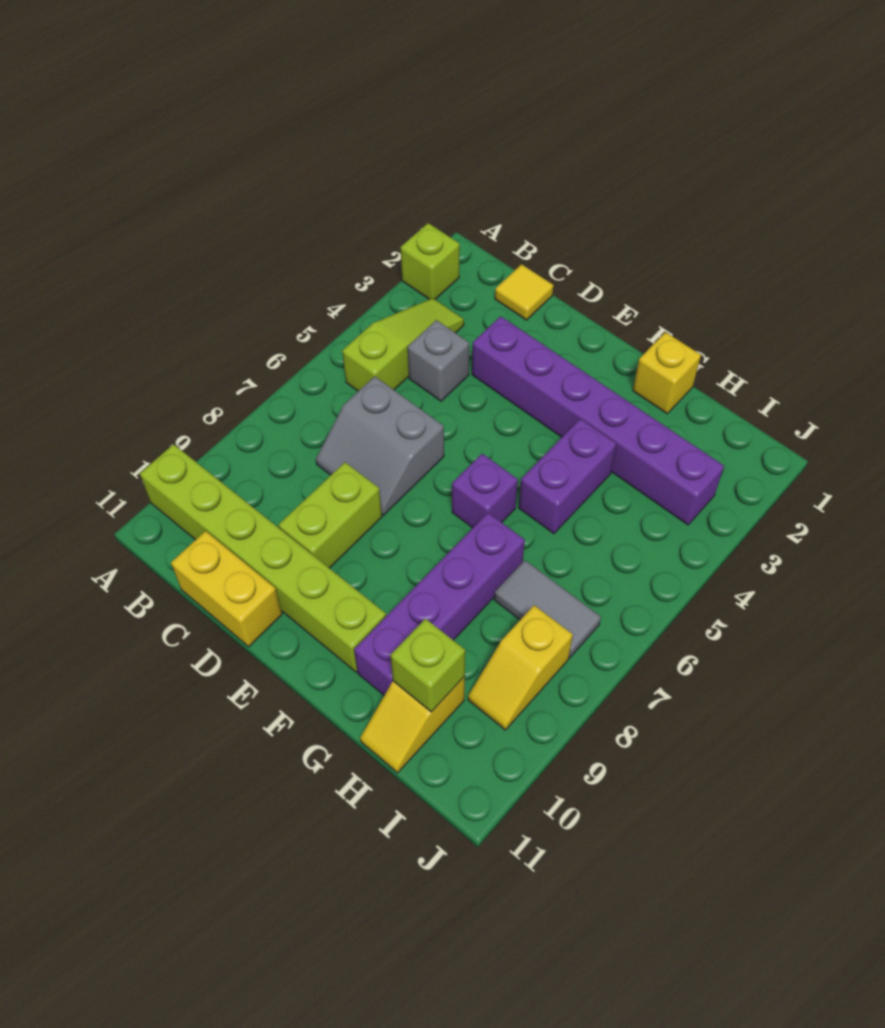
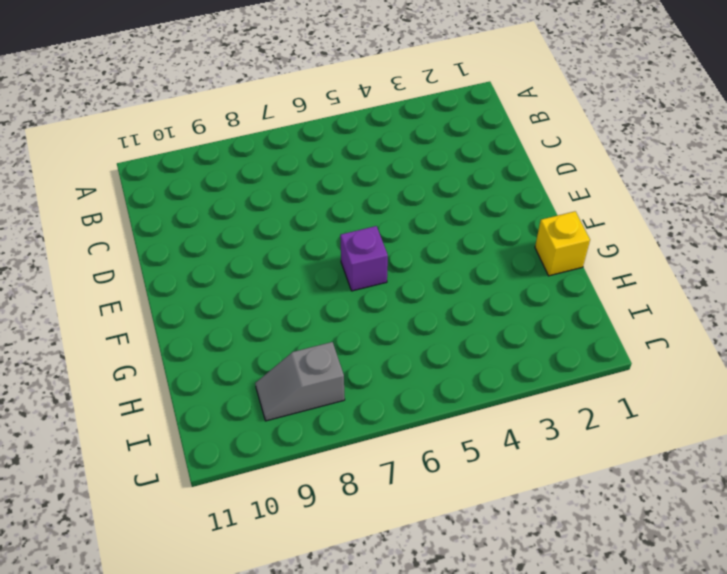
grey slope I8:I9 level 1 top 8 -> yellow slope I8:I9 level 1 top 8
none -> lime brick A2 level 1
none -> lime brick A10:F10 level 1
none -> lime slope B3:B5 level 1 top 5

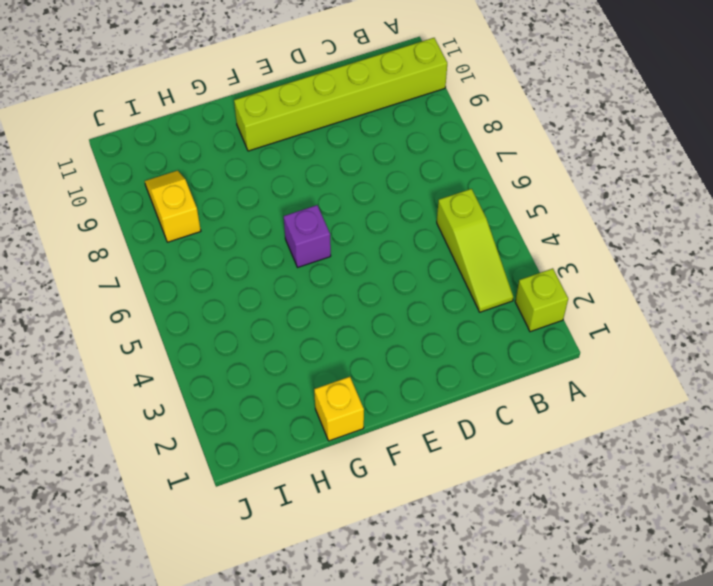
none -> yellow tile C1 level 1
none -> grey brick C4 level 1
none -> grey slope C6:D7 level 1 top 6

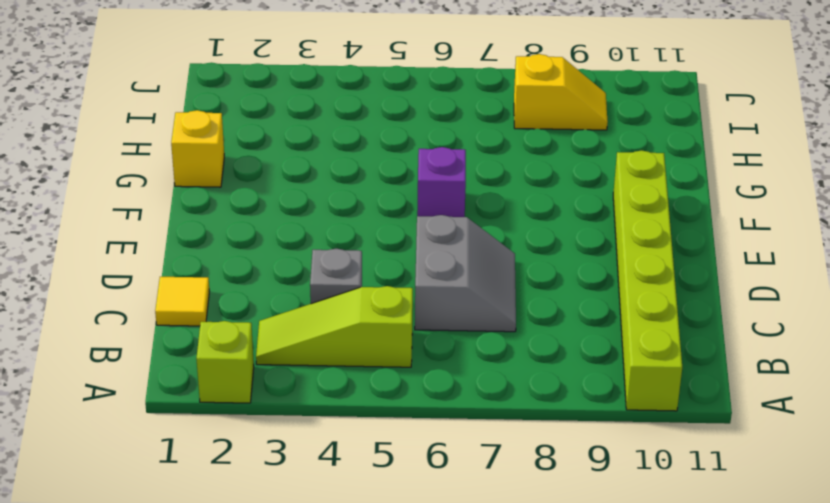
none -> yellow brick C11:D11 level 1
none -> purple brick D3:I3 level 1
none -> lime brick D8:D9 level 1

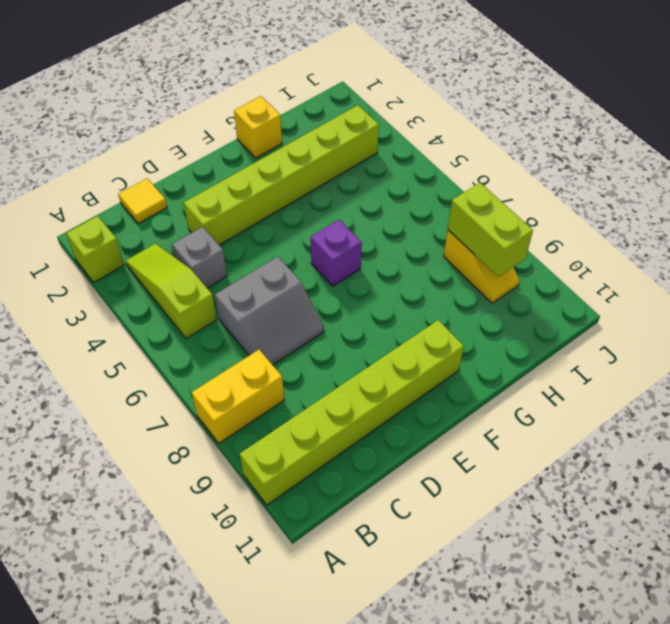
yellow brick A8:B8 level 1 -> yellow brick C11:D11 level 1
lime brick D3:I3 level 1 -> purple brick D3:I3 level 1
lime brick I8:I9 level 2 -> lime brick D8:D9 level 1
none -> purple brick G4:G5 level 1
none -> purple brick G7:G10 level 1
none -> grey tile H7:I7 level 1

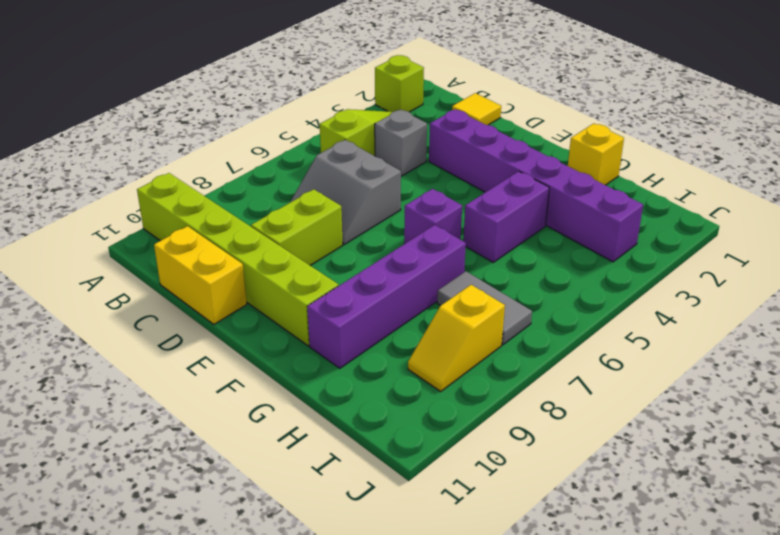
none -> yellow slope H10:H11 level 1 top 10
none -> lime brick H10 level 2

